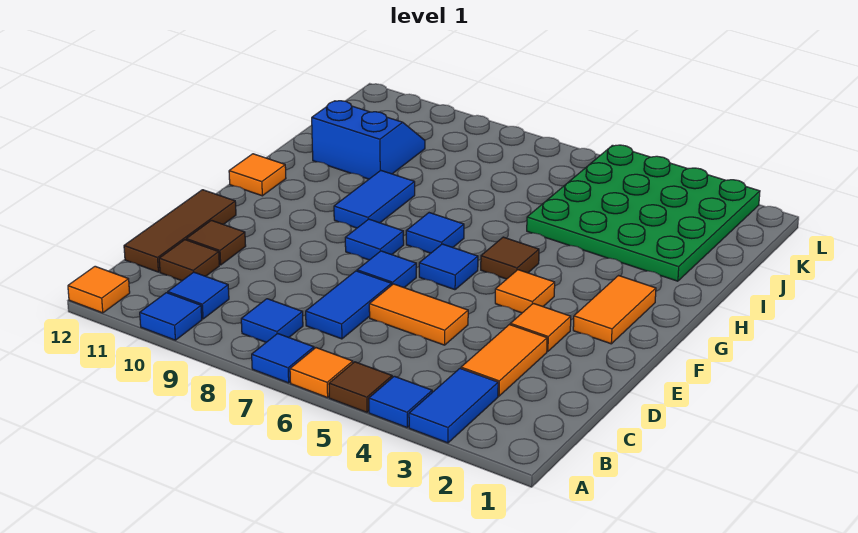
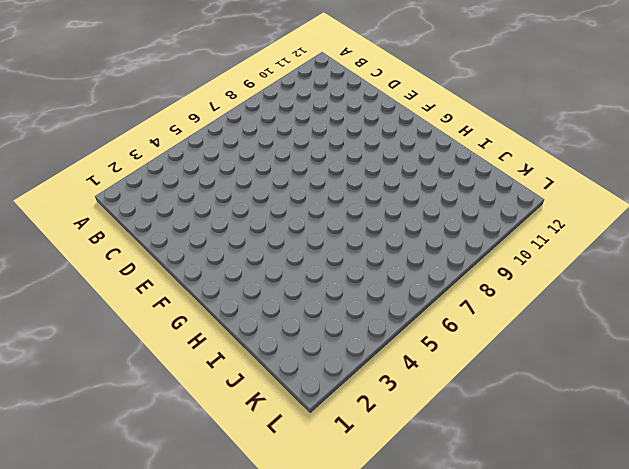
none -> blue tile A3:B3 level 1
none -> blue tile A4 level 1
none -> brown tile A5 level 1

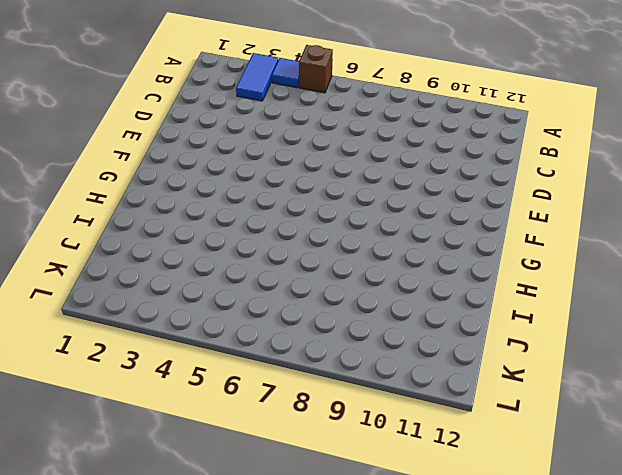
brown brick A5 level 1 -> brown tile A5 level 1
none -> orange tile A6 level 1
none -> blue tile A7 level 1
none -> blue tile A10 level 1

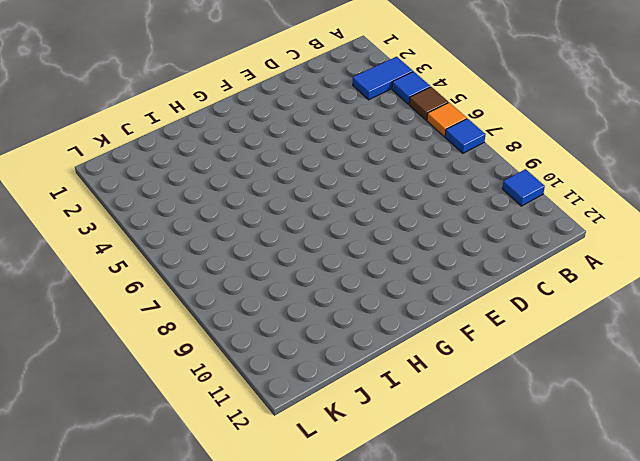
none -> orange tile A12 level 1
none -> blue tile B8 level 1
none -> blue tile B10 level 1

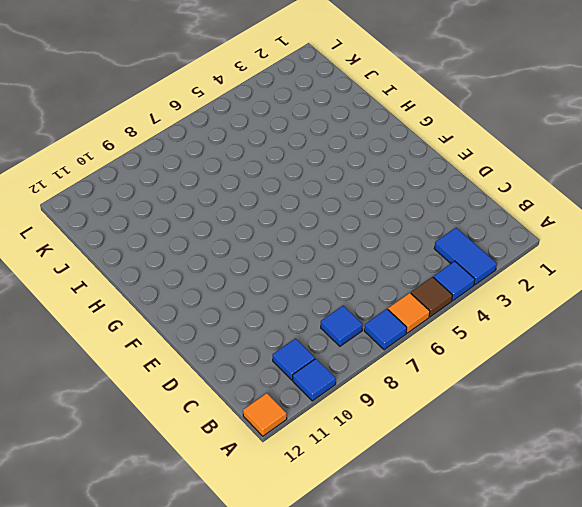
none -> orange tile C3:D3 level 1
none -> blue tile C7:D7 level 1
none -> brown tile C11 level 1

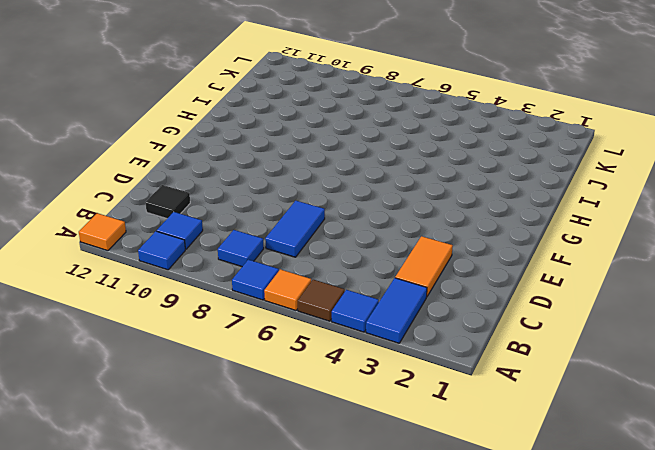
black tile C11 level 1 -> brown tile C11 level 1
none -> brown tile C12:E12 level 1
none -> orange tile D5:D6 level 1
none -> brown tile D11 level 1

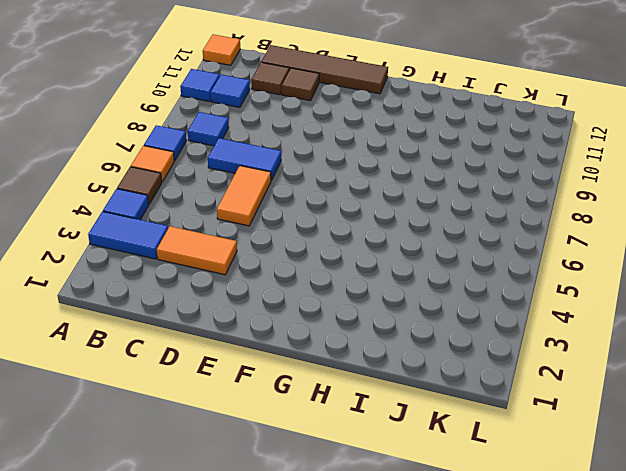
brown tile C12:F12 level 1 -> brown tile C12:E12 level 1
none -> orange tile E3 level 1
none -> blue tile E7 level 1
none -> orange tile F2:G2 level 1

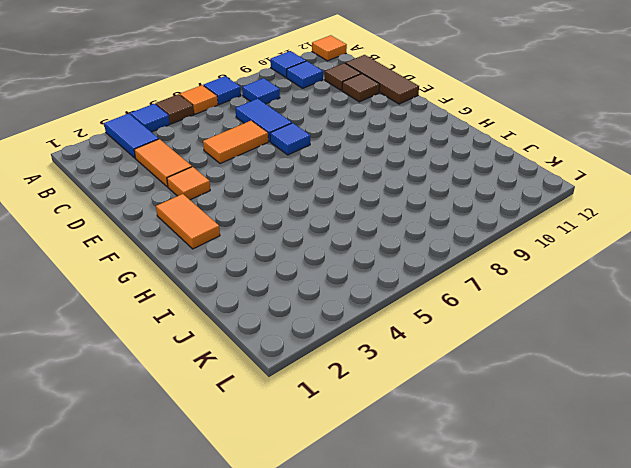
none -> orange tile F4 level 1
none -> blue tile F6 level 1
none -> blue tile F8 level 1

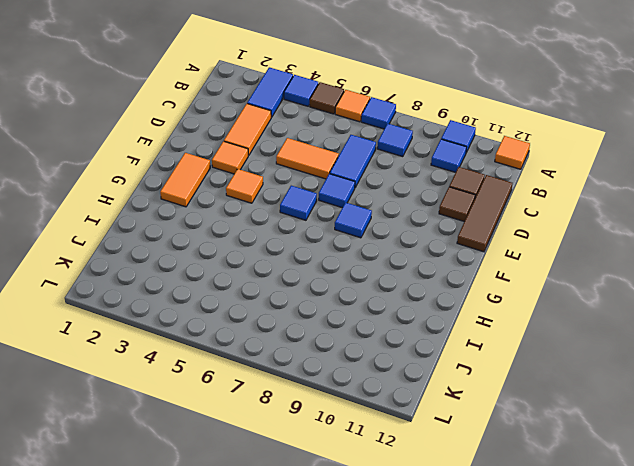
none -> brown tile G5 level 1
none -> blue tile G7 level 1
none -> blue tile G9:H9 level 1

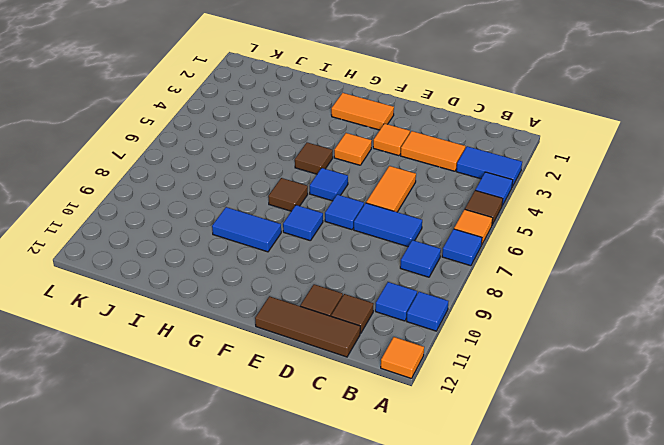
brown tile G7 level 1 -> blue tile G7 level 1
none -> orange tile G12 level 1
none -> green plate I2:L5 level 1
none -> blue slope I10:J11 level 1 top I

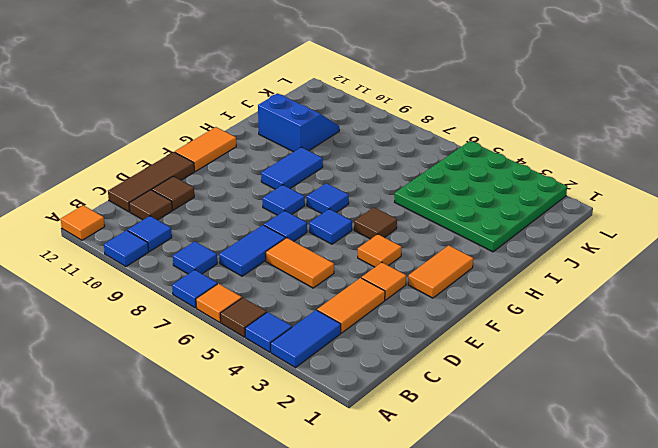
orange tile F12:G12 level 1 -> orange tile G12 level 1

